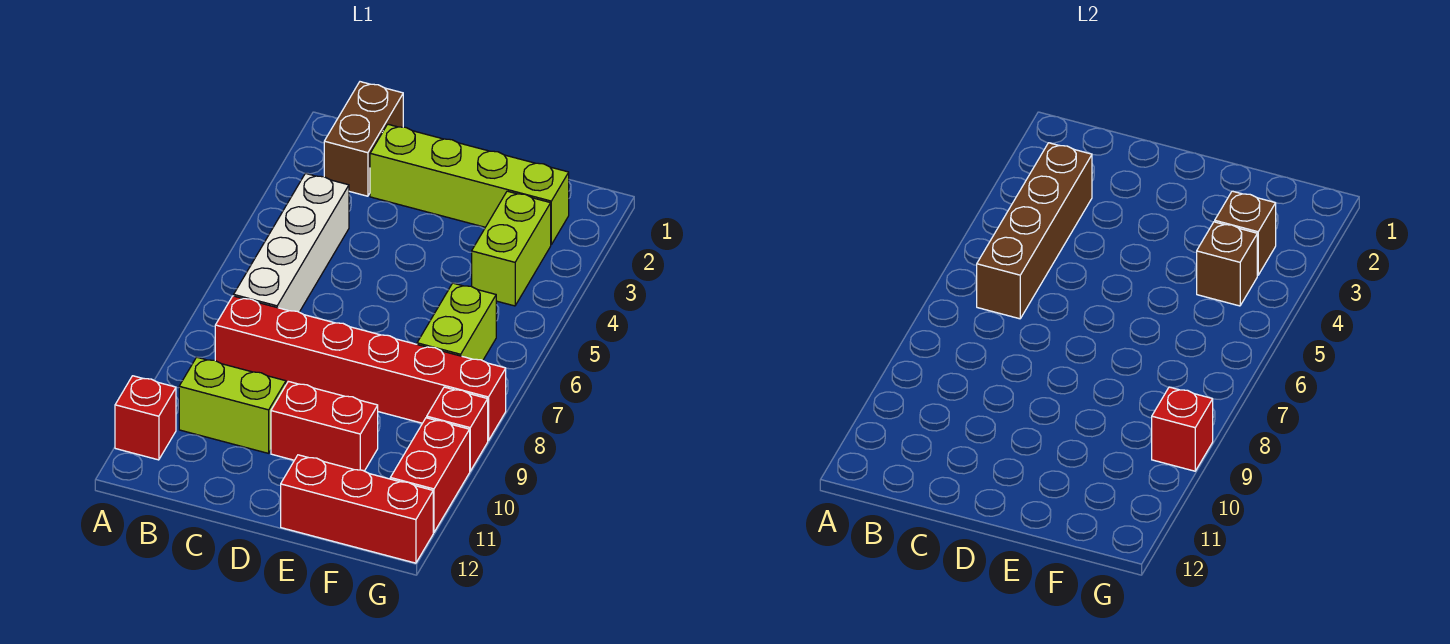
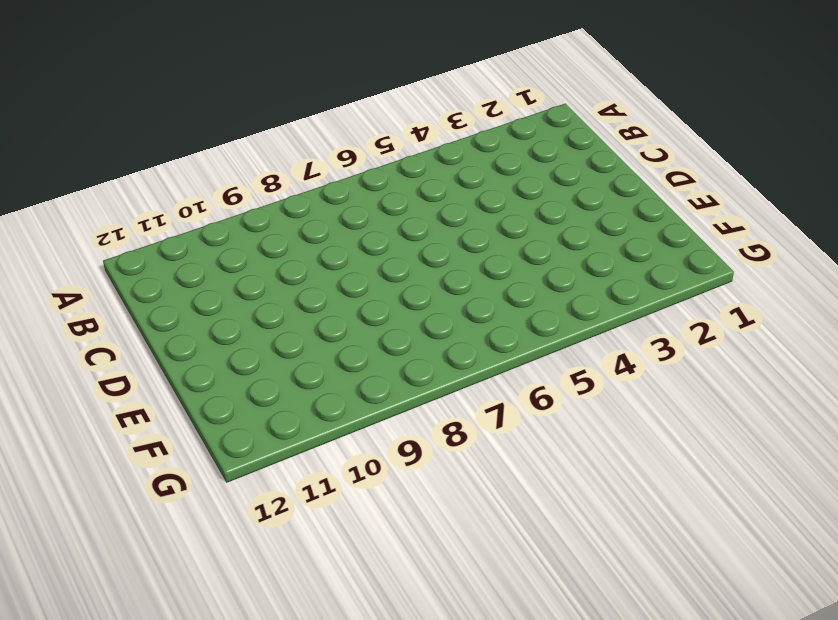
none -> red brick A11 level 1
none -> brown brick B1:B2 level 1
none -> white brick B4:B7 level 1

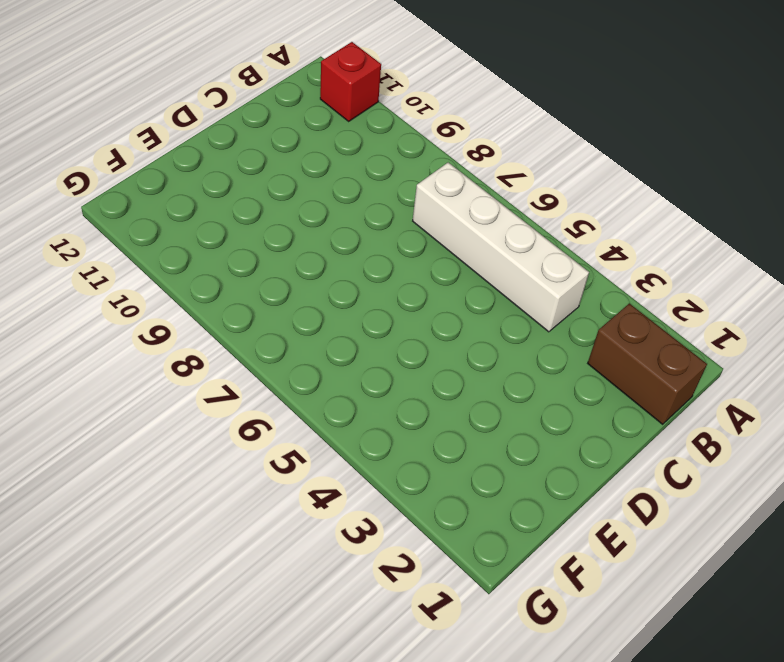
none -> red brick B8:G8 level 1
none -> lime brick B10:C10 level 1
none -> lime brick C2:F2 level 1

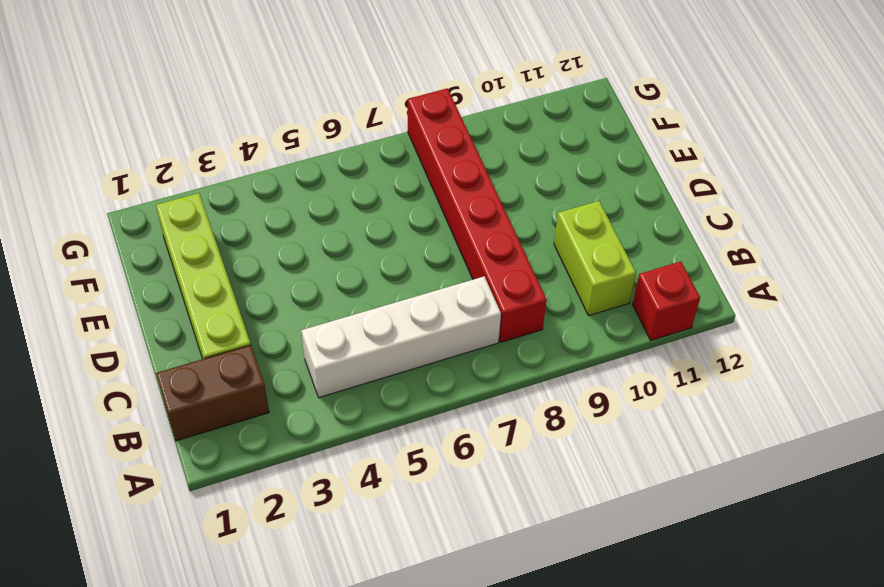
none -> red brick D10:E10 level 1
none -> red brick E12:G12 level 1
none -> lime brick F3:F4 level 1

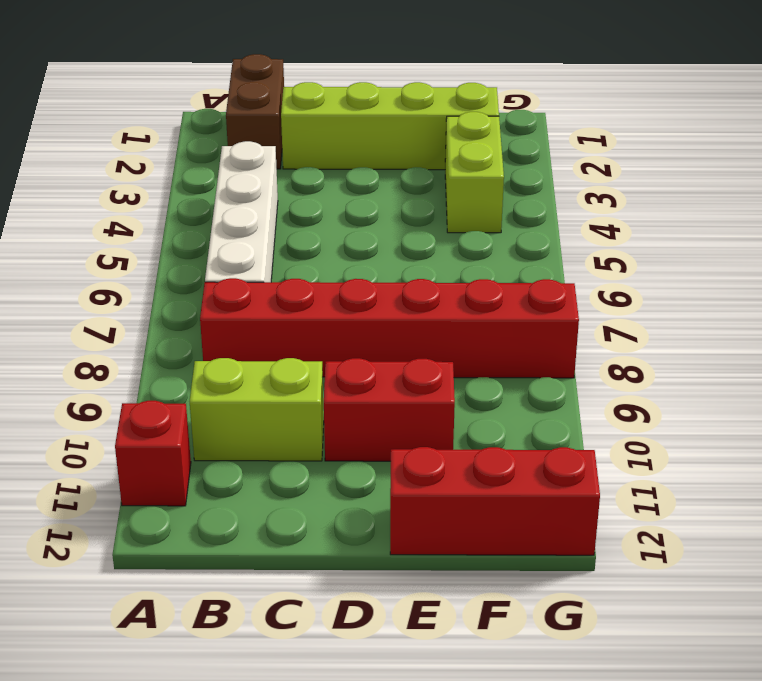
none -> lime brick F6:F7 level 1
none -> red brick G9 level 1
none -> red brick G10:G11 level 1

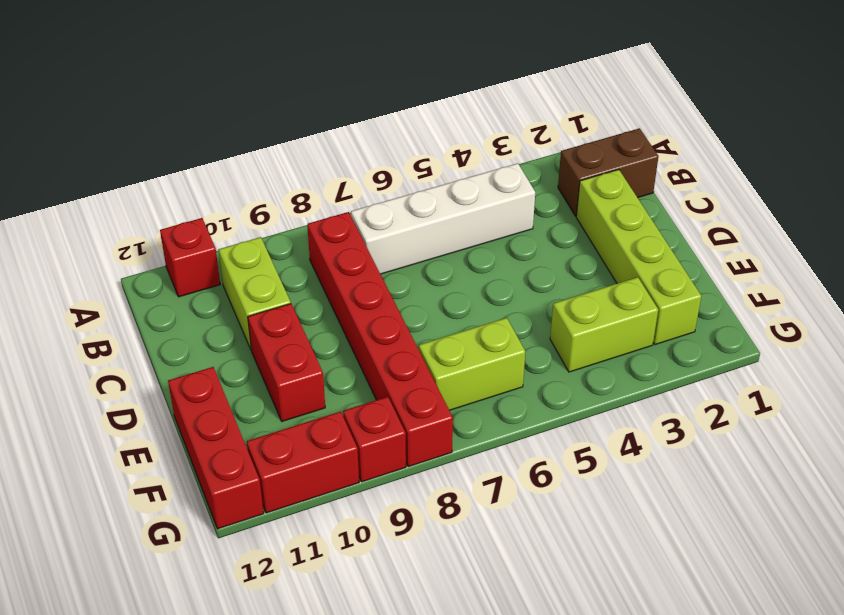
none -> brown brick B3:B6 level 2
none -> brown brick F3 level 2
none -> brown brick F4 level 2

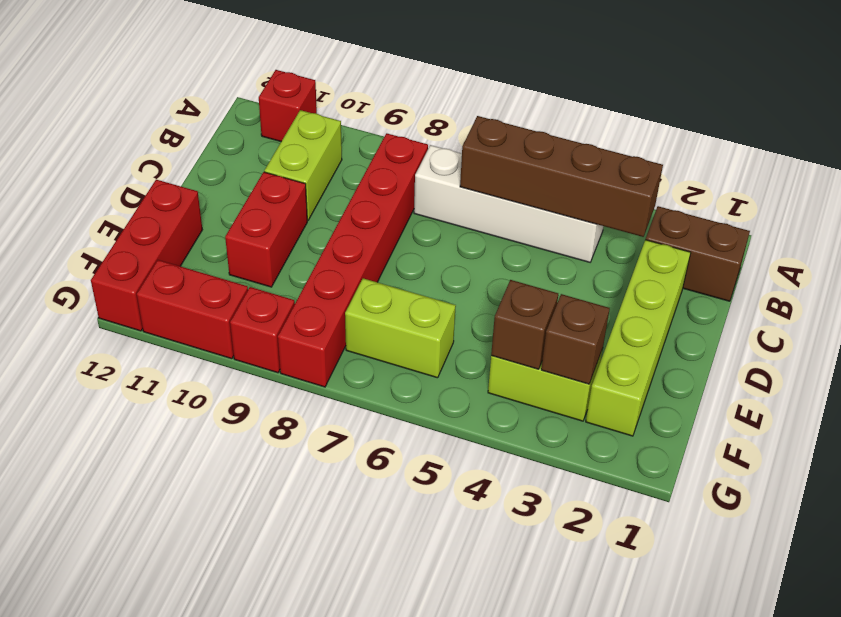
none -> red brick G9 level 2

